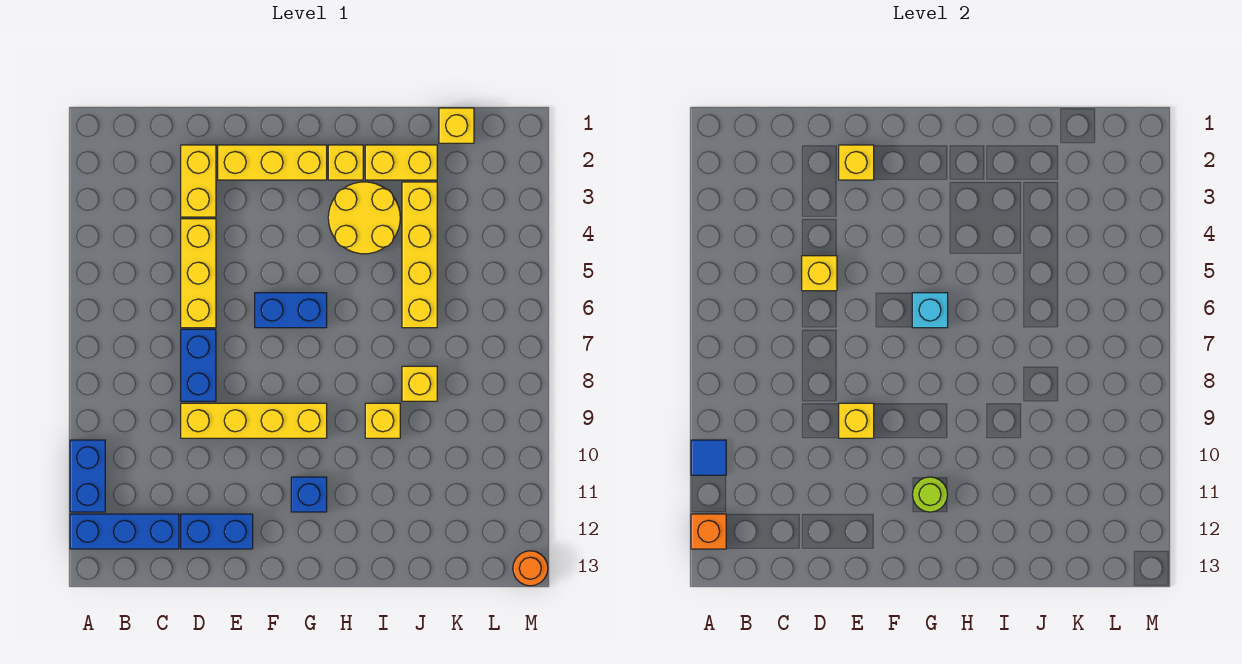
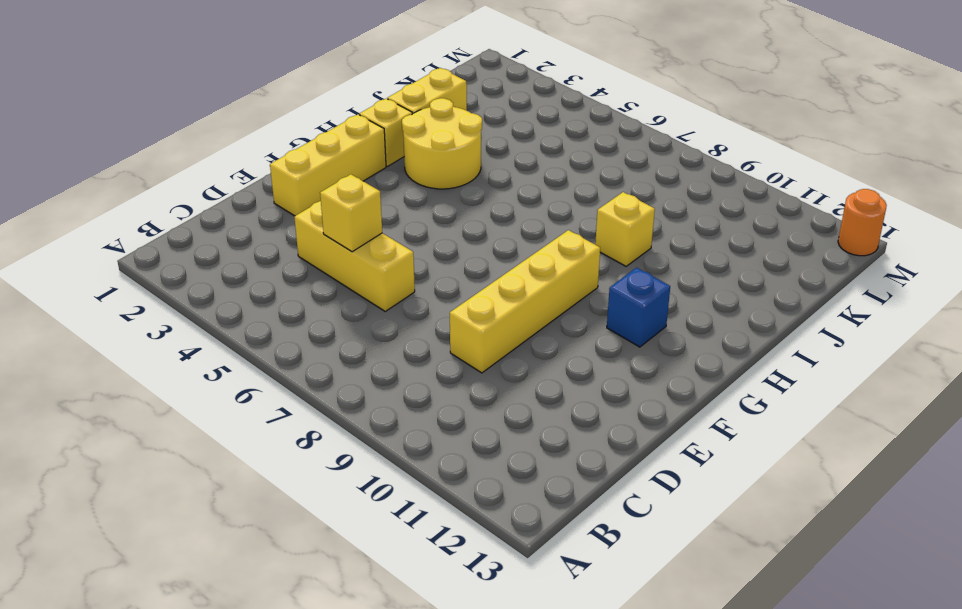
none -> blue brick A10:A11 level 1
none -> blue brick A12:C12 level 1
none -> yellow brick D2:D3 level 1

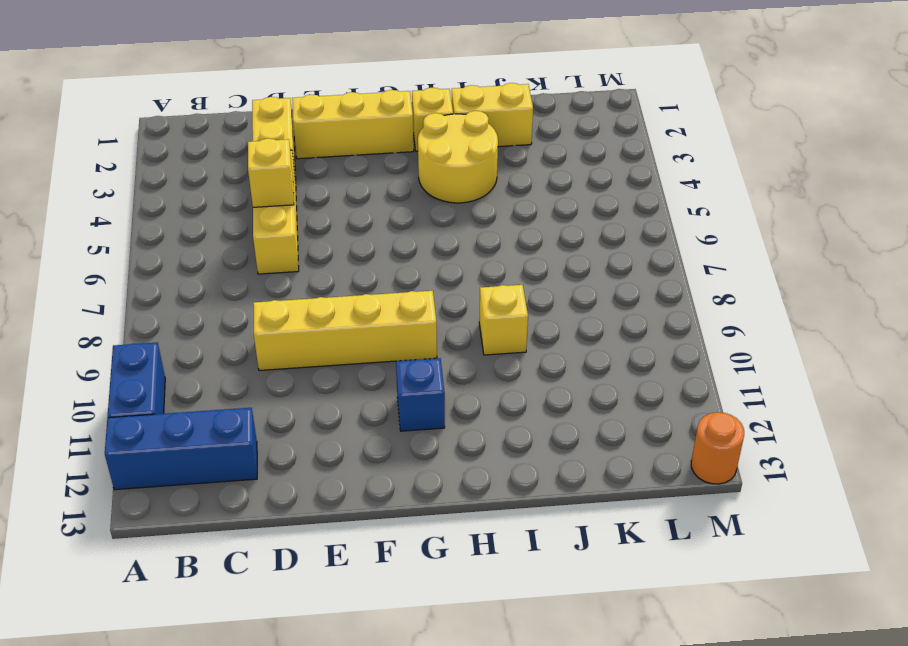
none -> blue brick D7:D8 level 1
none -> blue brick D12:E12 level 1
none -> blue brick F6:G6 level 1

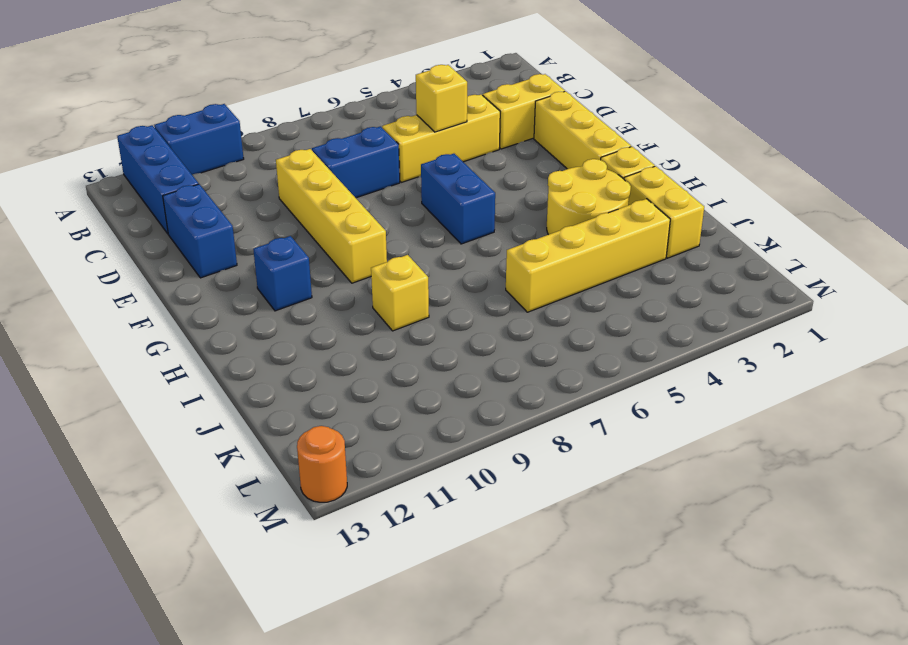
none -> yellow brick J8 level 1
none -> yellow brick K1 level 1
none -> blue tile A10 level 2

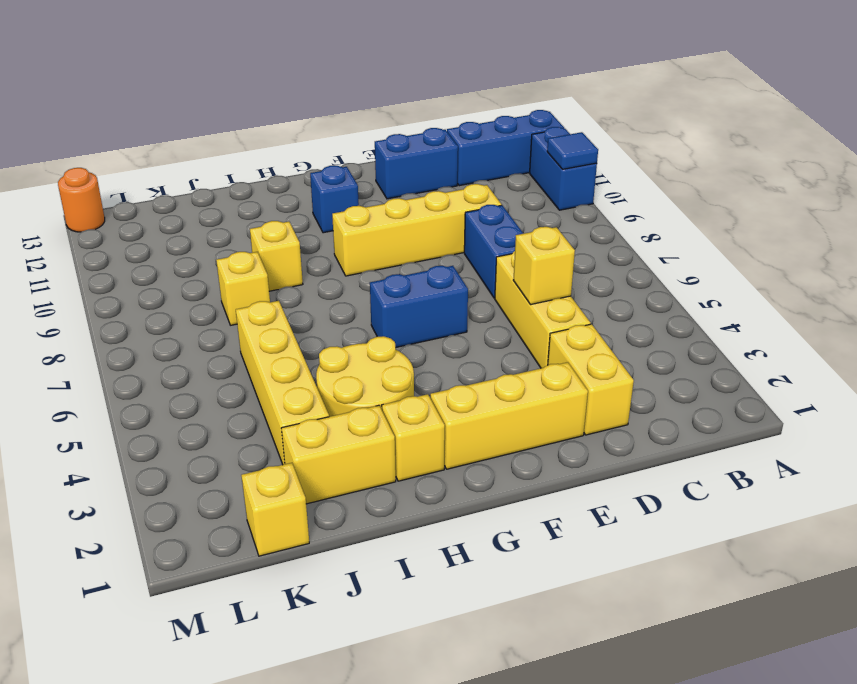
none -> orange brick A12 level 2
none -> yellow brick E2 level 2
none -> yellow brick E9 level 2

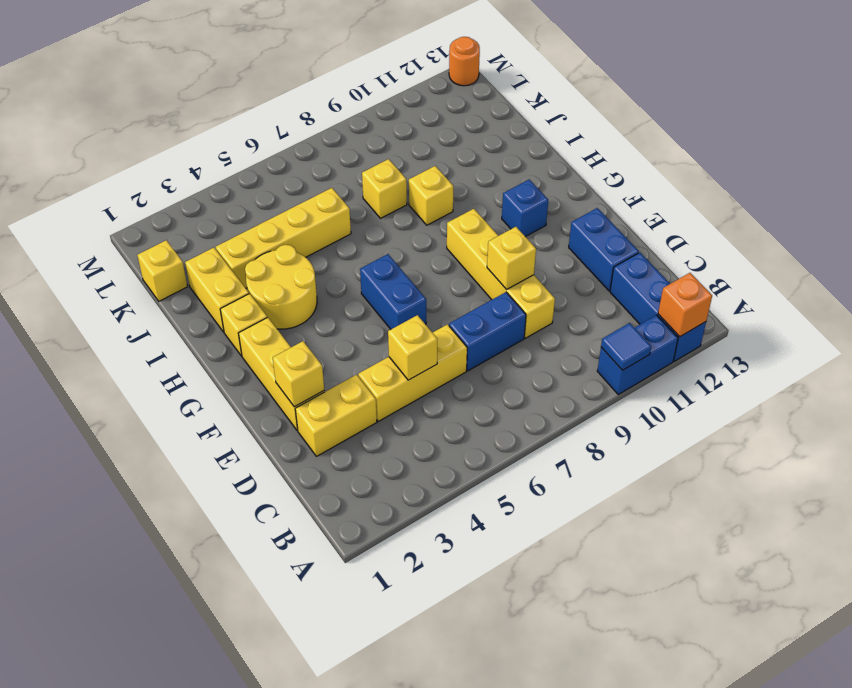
none -> cyan brick G6 level 2
none -> lime round brick G11 level 2

